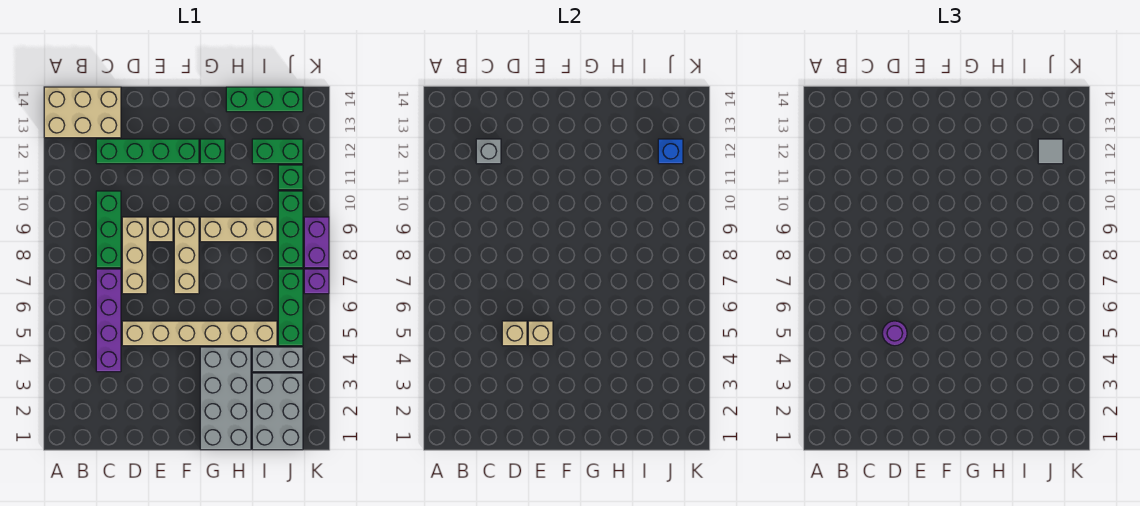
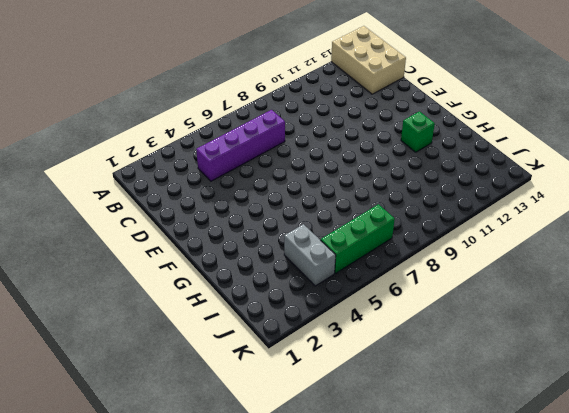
none -> green brick C8:C10 level 1
none -> green brick C12:F12 level 1
none -> tan brick D5:I5 level 1

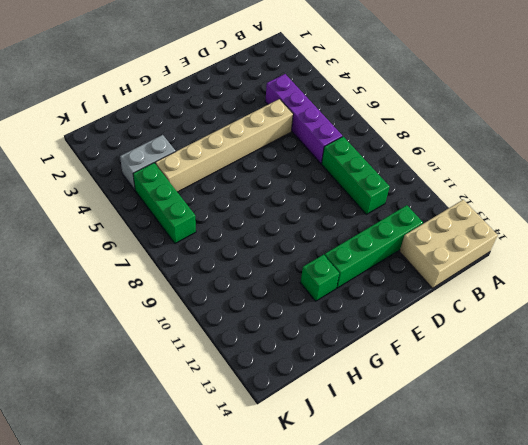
none -> tan brick D7:D9 level 1
none -> tan brick E9 level 1
none -> tan brick F7:F9 level 1

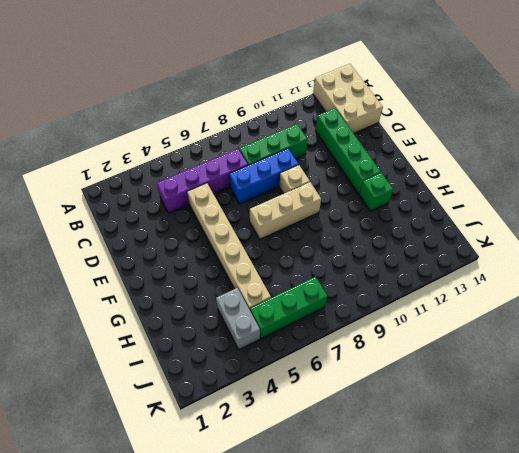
blue brick D7:D9 level 1 -> tan brick D7:D9 level 1
none -> grey brick G1:H4 level 1
none -> tan brick G9:I9 level 1
none -> green brick H14:J14 level 1

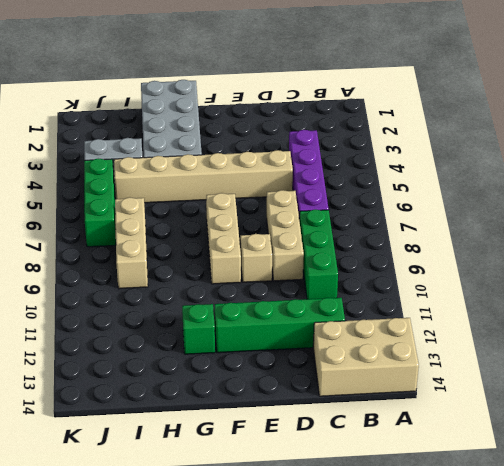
tan brick I7:I9 level 1 -> tan brick G9:I9 level 1
none -> green brick H14:J14 level 1
none -> grey brick I1:J3 level 1
none -> green brick I12:J12 level 1

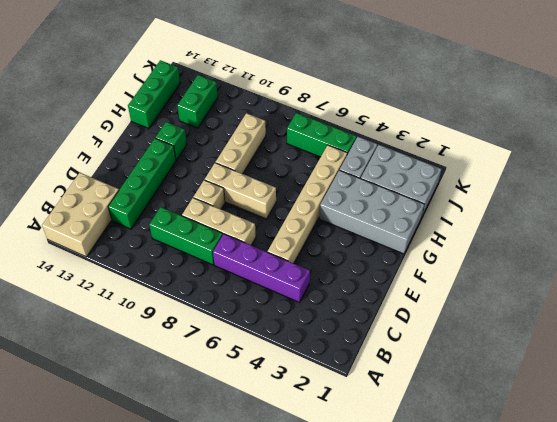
none -> green brick J8:J10 level 1
none -> green brick J11 level 1
none -> purple brick K7 level 1

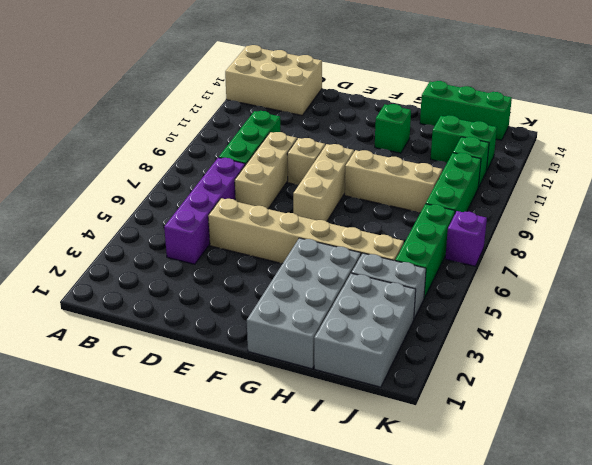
none -> green brick C12:F12 level 1
none -> purple brick K8:K9 level 1
none -> grey brick C12 level 2

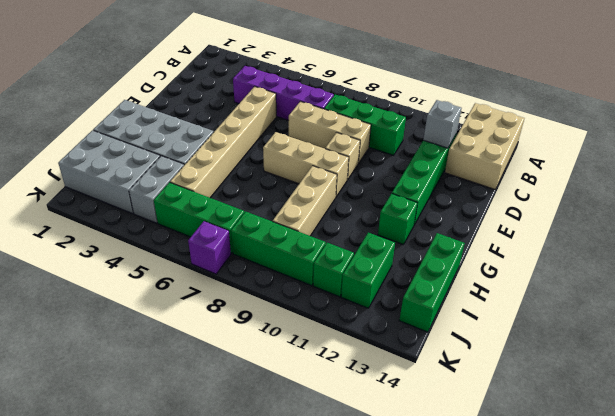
none -> purple brick K8:K9 level 1
none -> tan brick D5 level 2
none -> tan brick E5 level 2

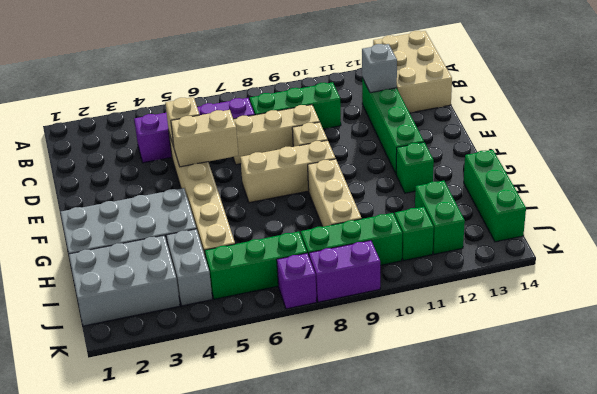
tan brick E5:E6 level 2 -> tan brick E5 level 2
none -> blue brick J12 level 2
none -> purple round brick D5 level 3
none -> grey tile J12 level 3

